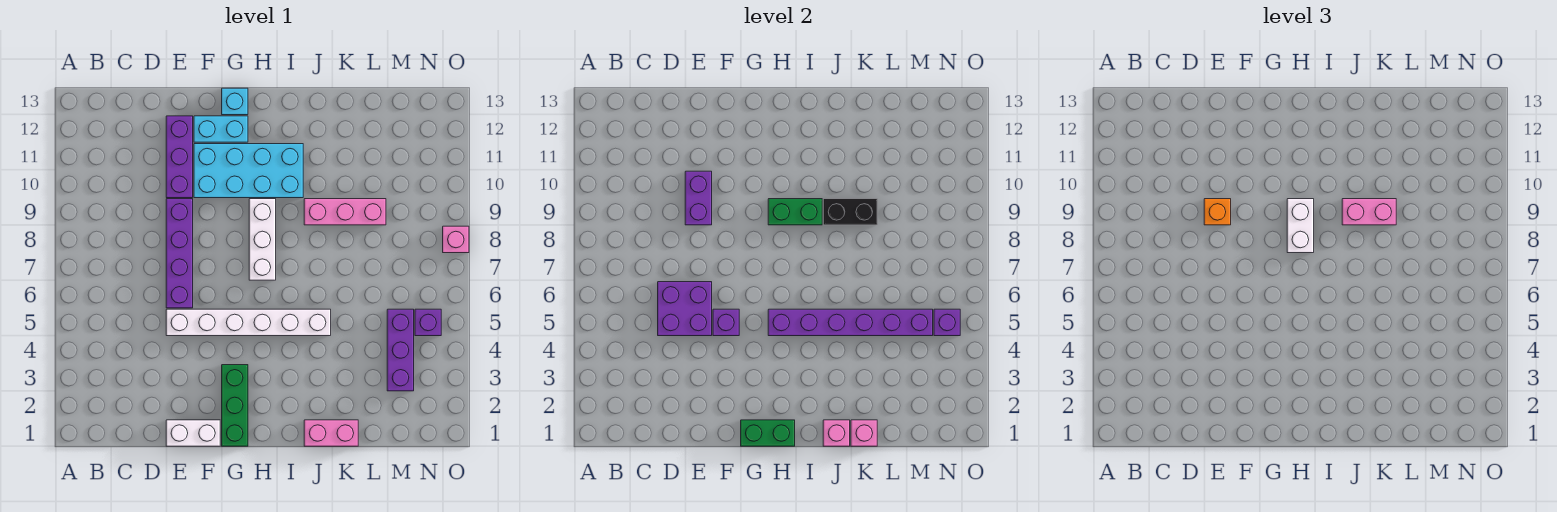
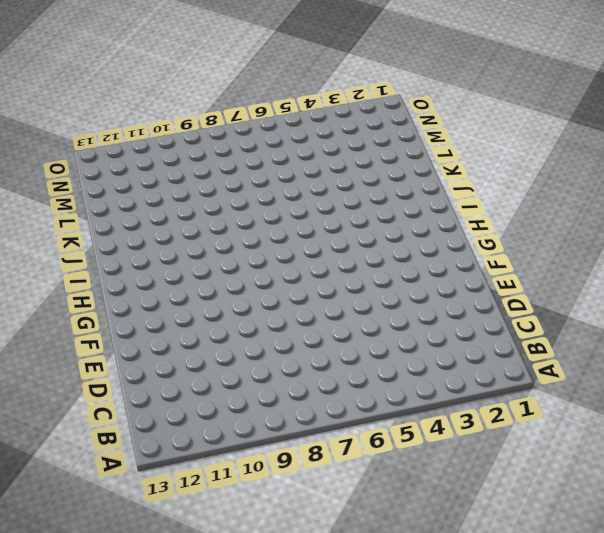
none -> white brick E1:F1 level 1
none -> white brick E5:J5 level 1
none -> purple brick E6:E9 level 1

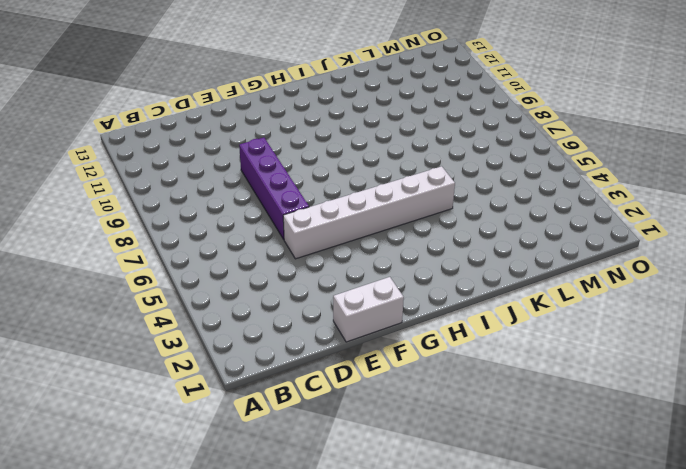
none -> purple brick E10:E12 level 1
none -> cyan brick F10:I11 level 1
none -> cyan brick F12:G12 level 1

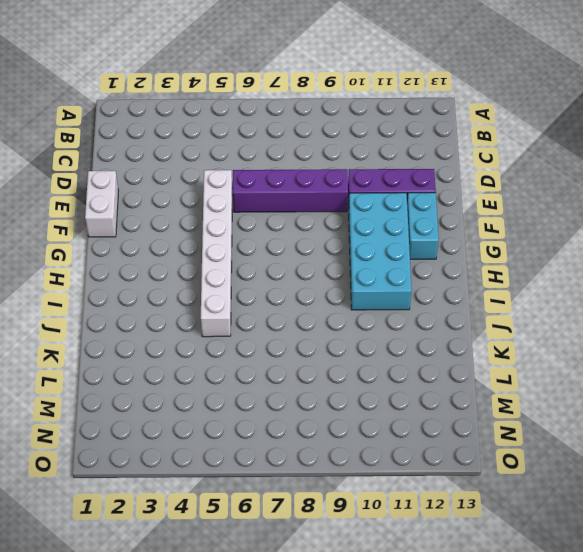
none -> green brick G1:G3 level 1
none -> cyan brick G13 level 1
none -> white brick H7:H9 level 1

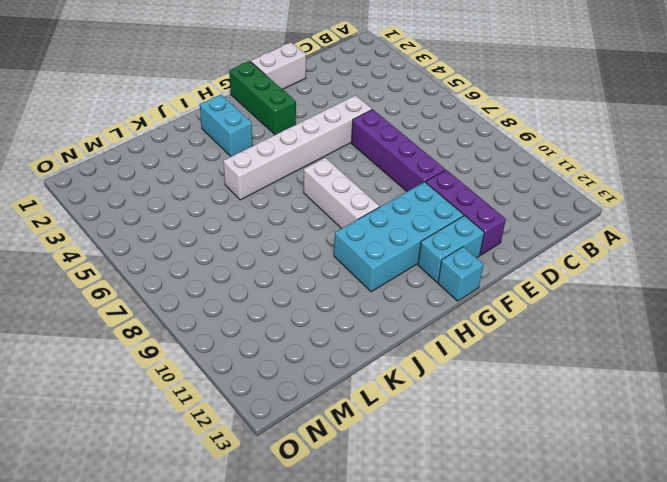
cyan brick I2:I3 level 1 -> none
none -> pink brick J1:K1 level 1
none -> pink brick J9:L9 level 1
none -> purple brick M3:M5 level 1

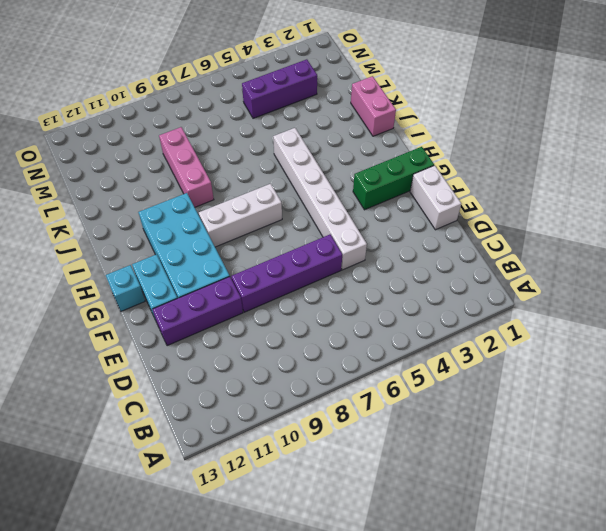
none -> purple brick N5 level 1
none -> pink brick O8 level 1
none -> purple brick D5:E6 level 2

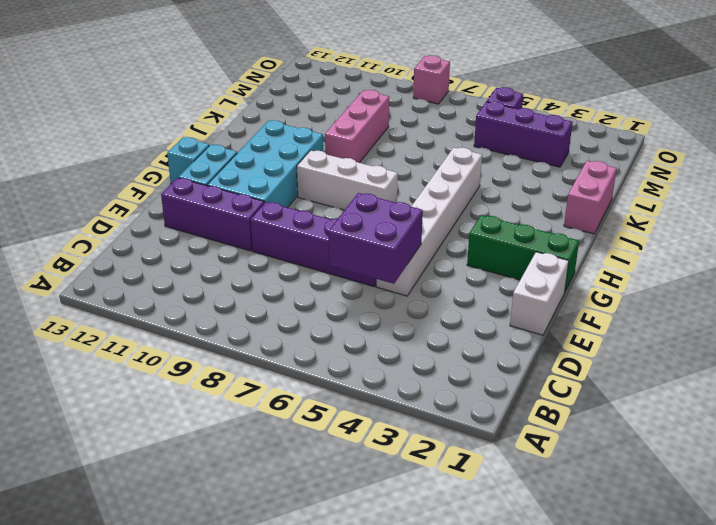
none -> purple brick E9:E10 level 2
none -> purple brick F5 level 2
none -> green brick G1:H1 level 2

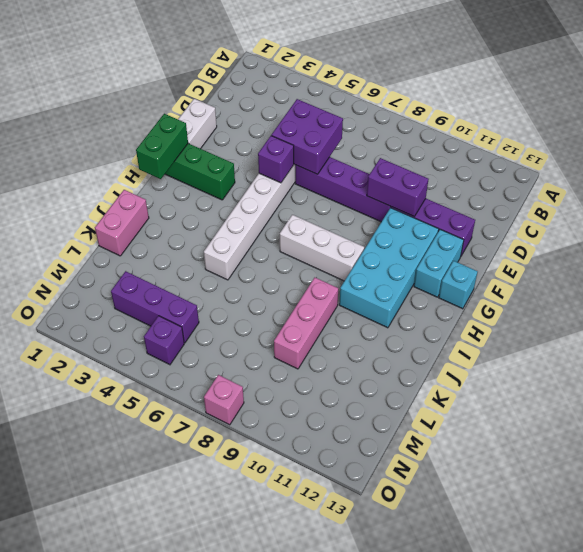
none -> purple brick H5:M5 level 2
none -> green brick H9:I9 level 2
none -> pink brick J1 level 2

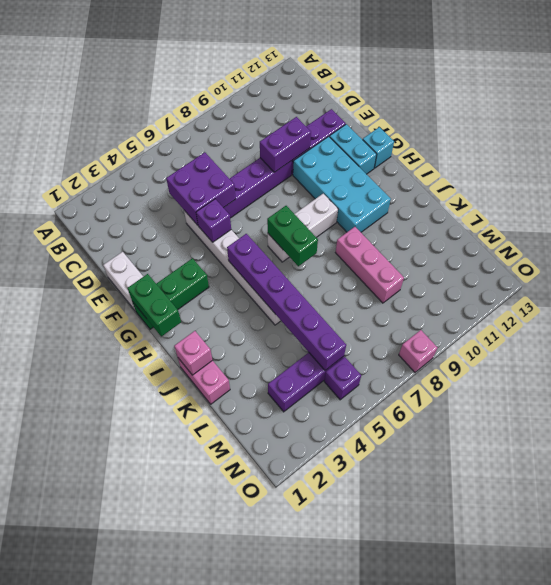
green brick H7:I7 level 2 -> green brick H9:I9 level 2
none -> black brick J9:K9 level 2
none -> pink brick K1 level 2
none -> purple brick N5 level 2

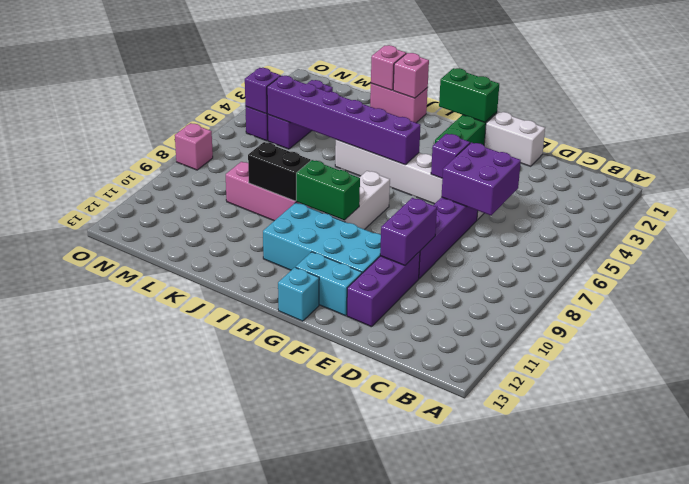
none -> orange brick E9 level 3
none -> white brick H8:H9 level 3
none -> pink brick J9:K9 level 3

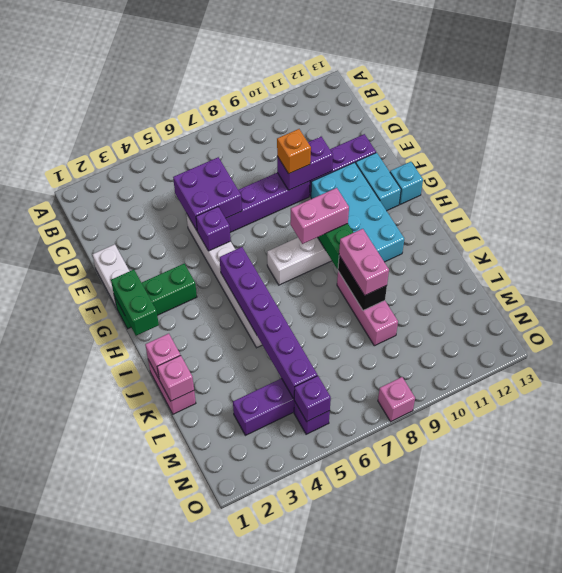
pink brick H8:H9 level 3 -> white brick H8:H9 level 3

